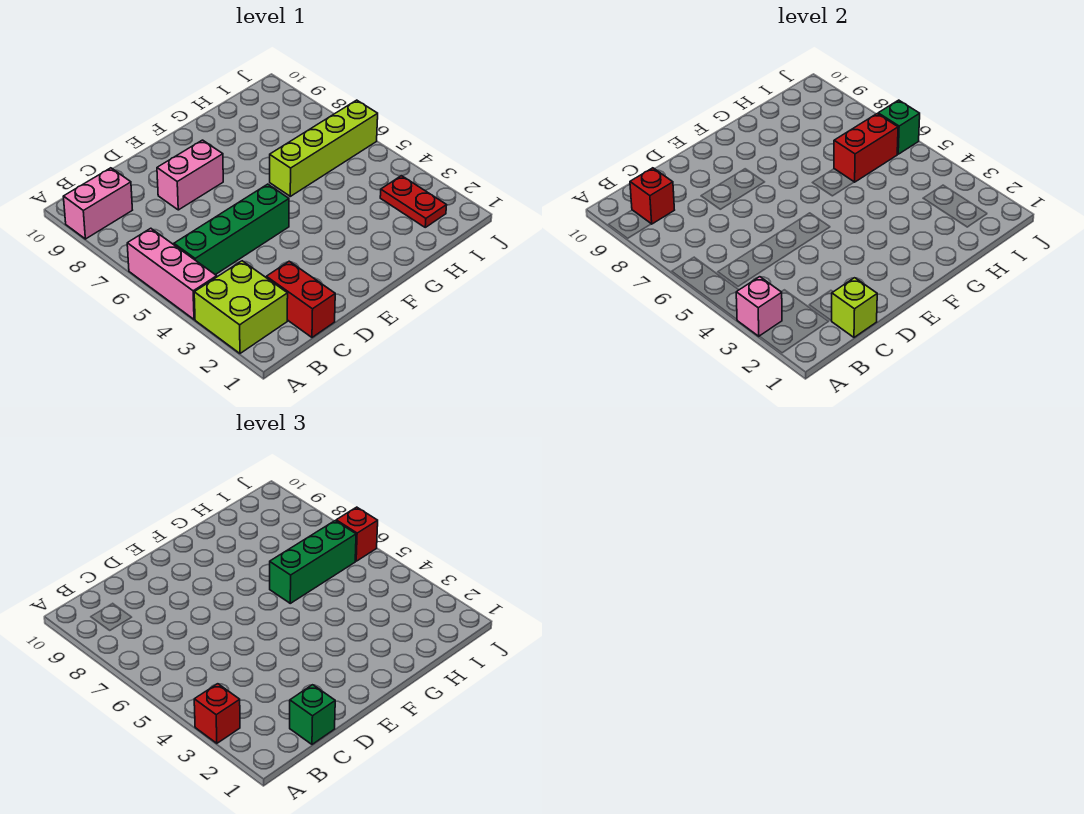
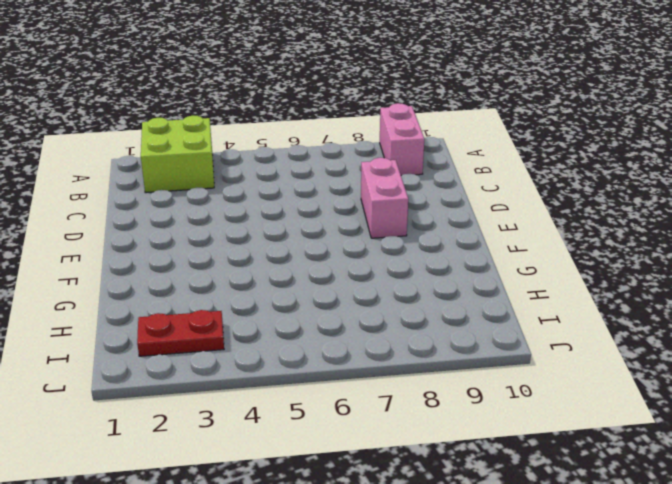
none -> pink brick A4:A6 level 1
none -> green brick B5:E5 level 1
none -> red brick C1:C2 level 1

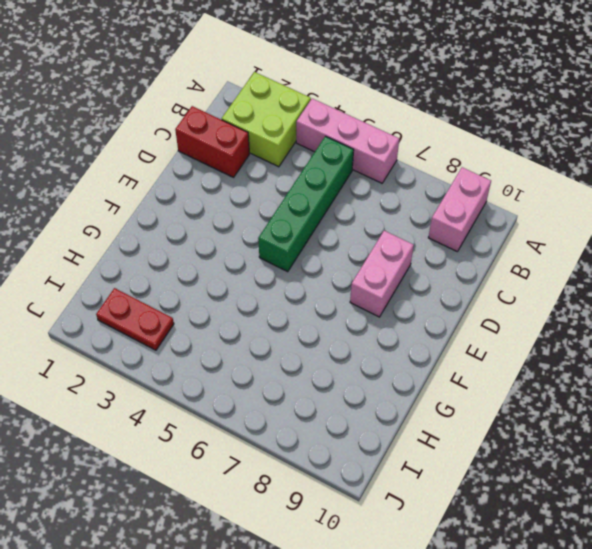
none -> lime brick G6:J6 level 1
none -> pink brick A3 level 2
none -> red brick B9 level 2

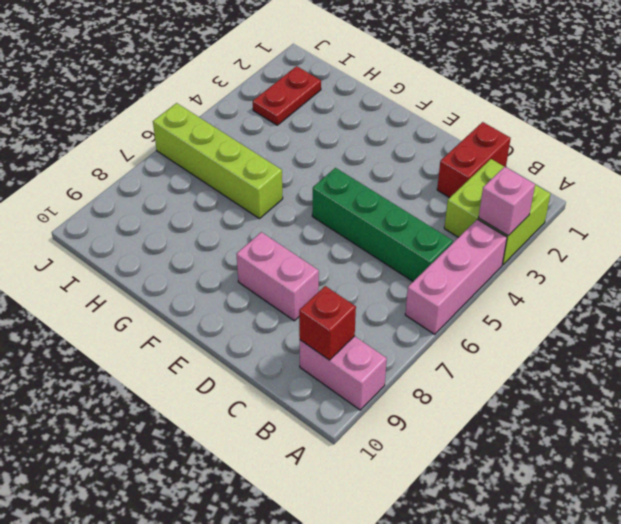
none -> lime brick C1 level 2
none -> red brick H6:I6 level 2
none -> green brick J6 level 2

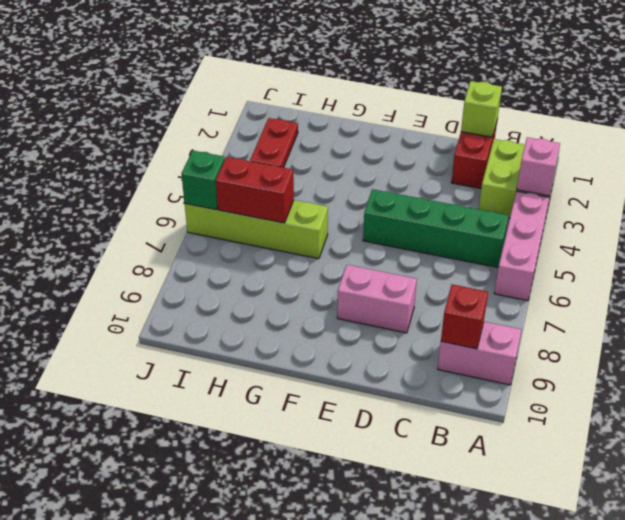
none -> red brick A3 level 3
none -> green brick C1 level 3
none -> green brick G6:I6 level 3

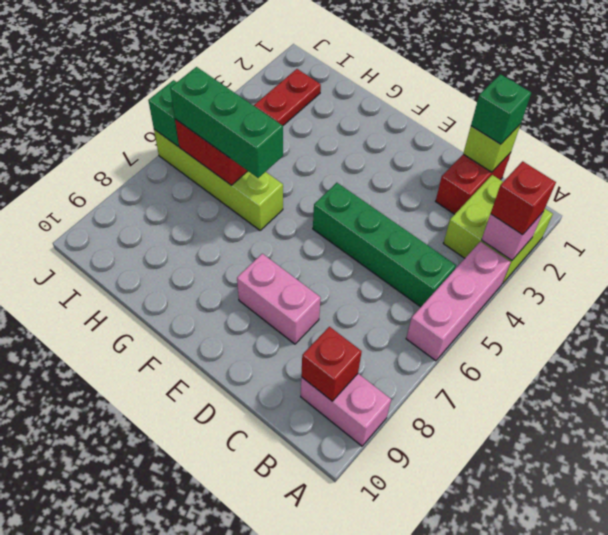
none -> red brick J6 level 3

